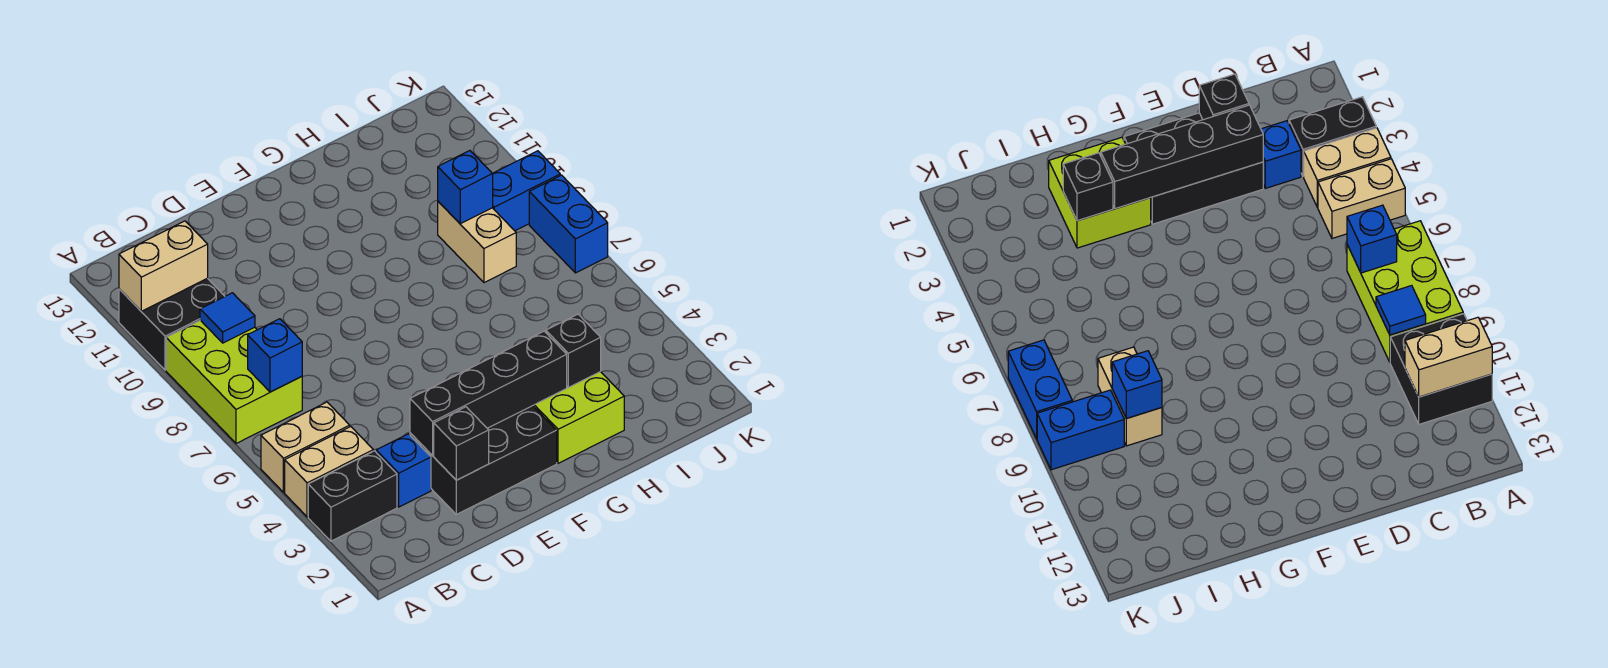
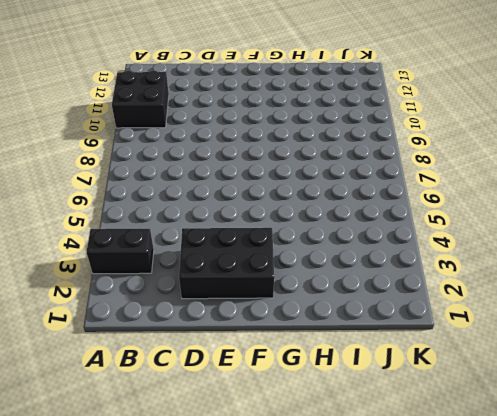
none -> tan brick A4:B4 level 1
none -> tan brick A5:B5 level 1
none -> lime brick A7:B9 level 1

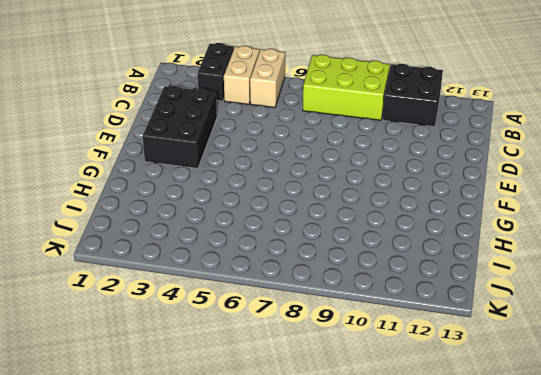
none -> blue brick C3 level 1
none -> lime brick G2:H3 level 1
none -> tan brick I8:I9 level 1

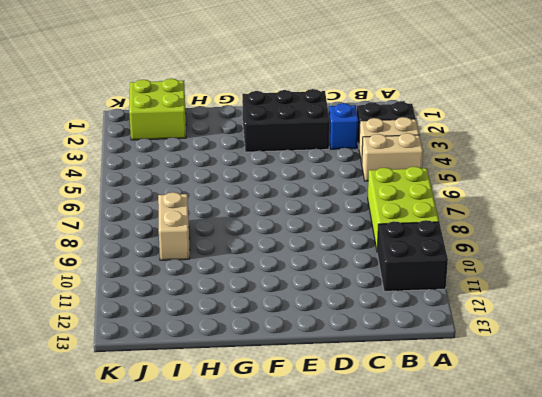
lime brick I1:J2 level 1 -> lime brick G2:H3 level 1
none -> blue brick J9:K9 level 1
none -> blue brick K7:K8 level 1
none -> tan brick A11:B11 level 2

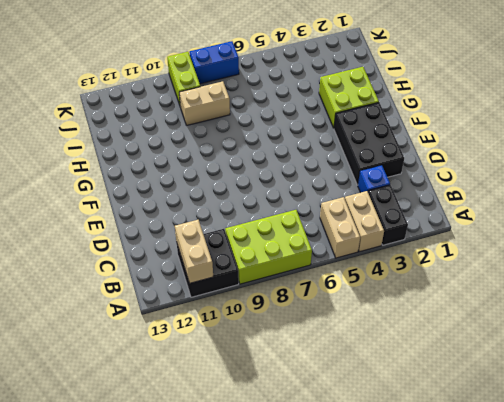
lime brick J9:K9 level 1 -> blue brick J9:K9 level 1
none -> blue brick B7 level 2
none -> blue tile B9 level 2
none -> black brick D2 level 2

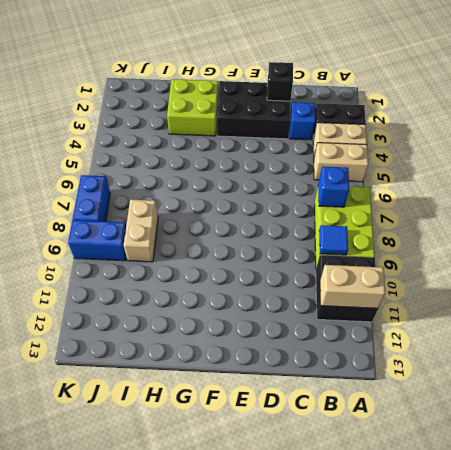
none -> black brick D3:G3 level 2
none -> black brick H3 level 2
none -> blue brick I9 level 2

